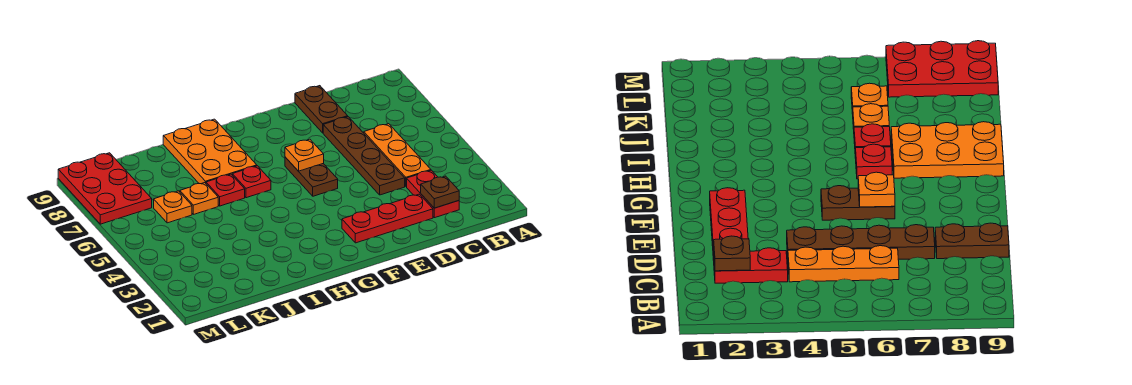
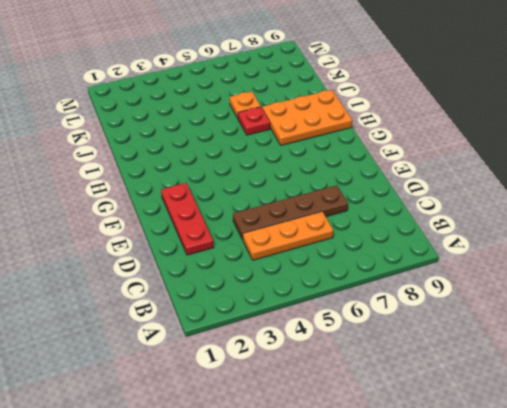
none -> red plate C2:C3 level 1
none -> brown plate D8:D9 level 1
none -> brown plate F5:F6 level 1

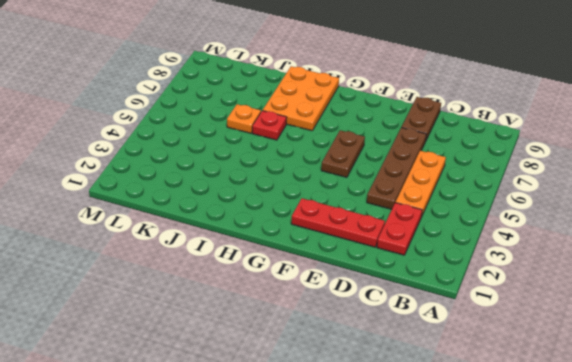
none -> red plate H6 level 1
none -> orange plate K6 level 1
none -> red plate L7:M9 level 1

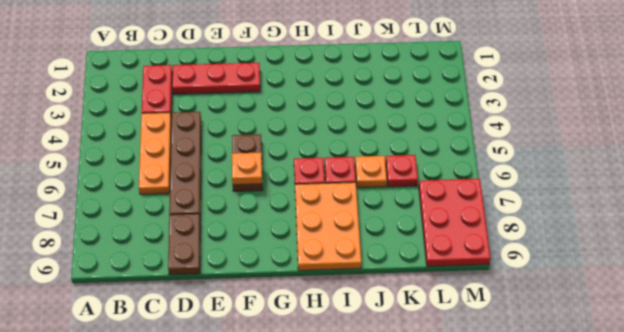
red plate K6 level 1 -> orange plate K6 level 1
none -> brown plate C2 level 2

